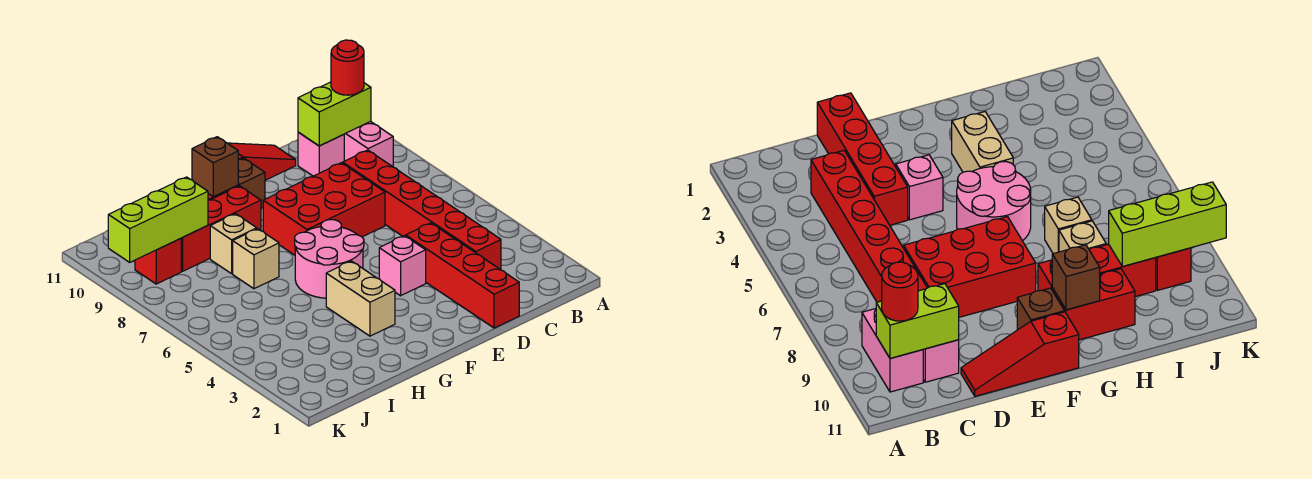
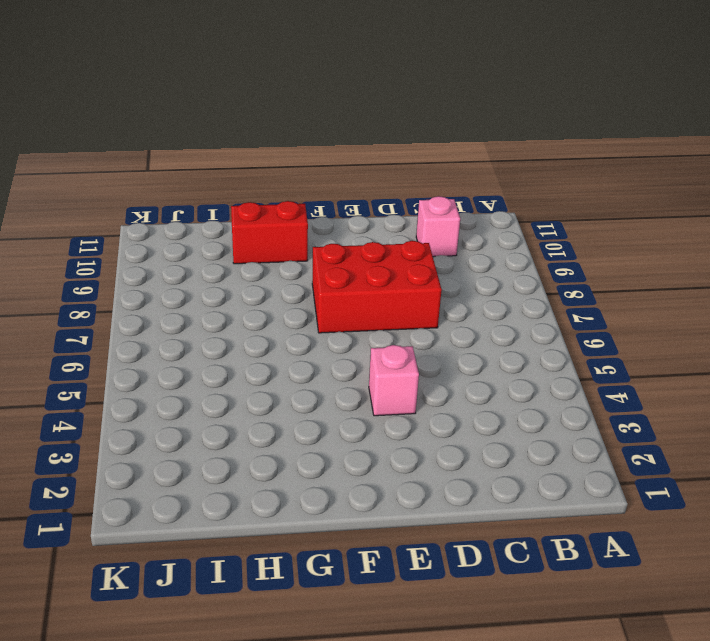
none -> pink brick B9:B10 level 1
none -> red brick C3:C8 level 1
none -> red brick D1:D4 level 1

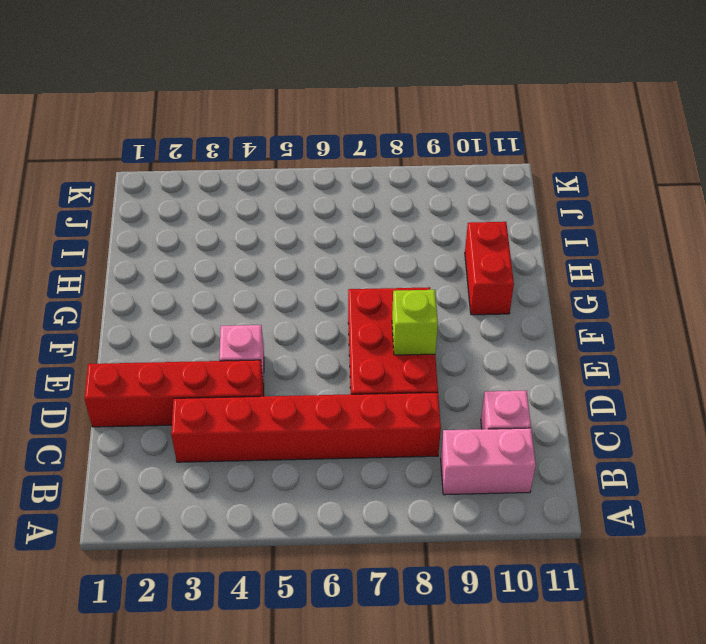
lime brick E8 level 2 -> none
none -> red slope D11:F11 level 1 top F
none -> pink round brick F5:G6 level 1
none -> brown brick F10 level 1

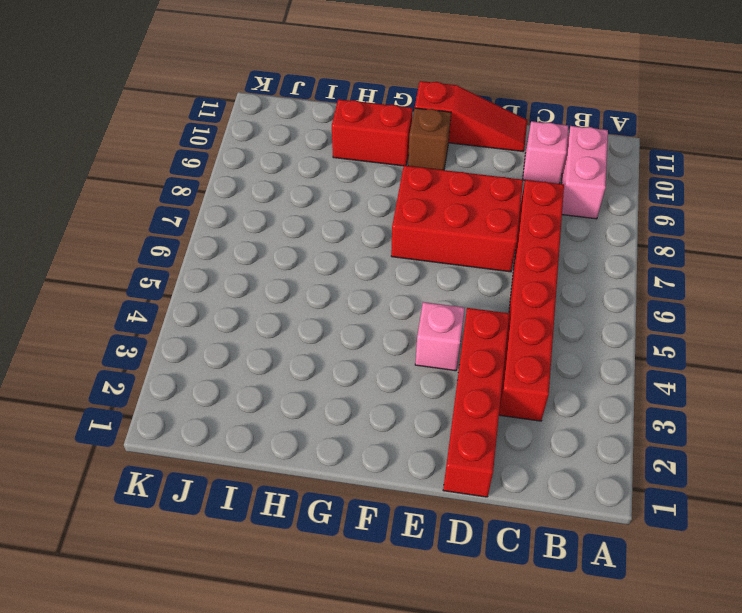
none -> pink round brick F5:G6 level 1
none -> tan brick G3:G4 level 1
none -> red brick G9:I9 level 1

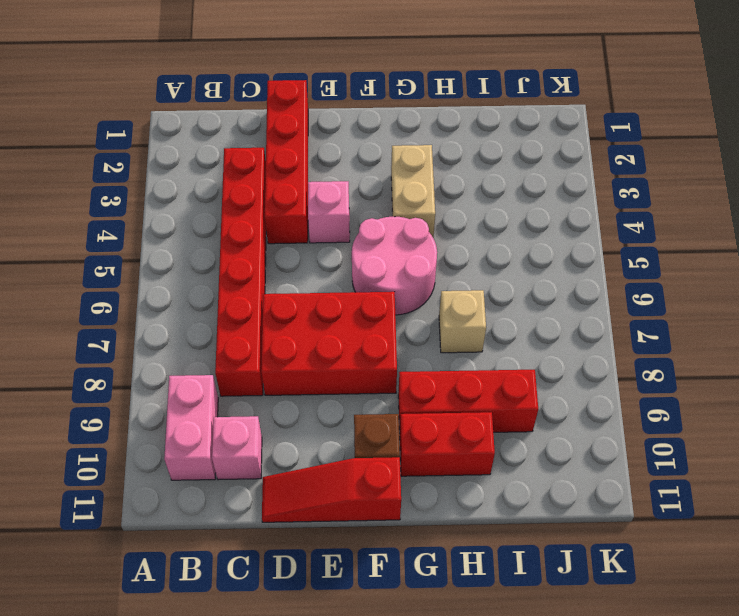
none -> tan brick H8 level 1
none -> red brick J9 level 1
none -> lime brick B10:C10 level 2

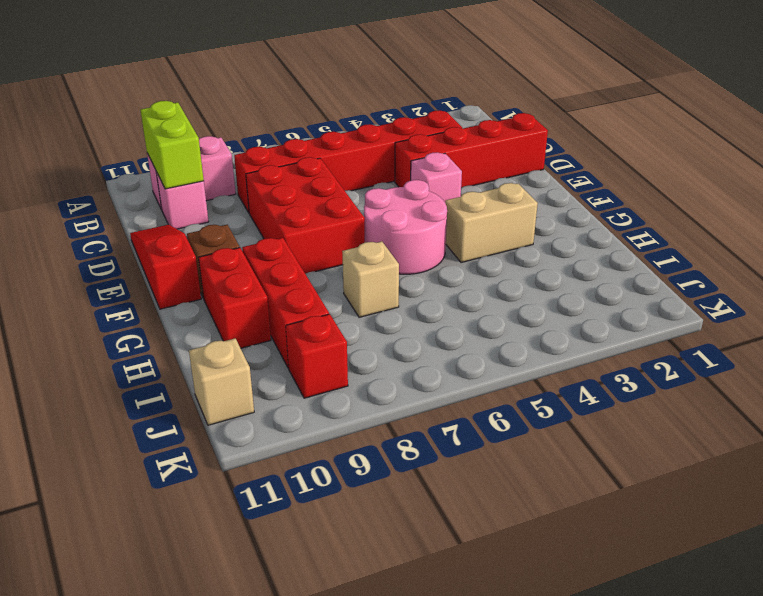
tan brick J11 level 1 -> tan brick H8 level 1
none -> brown brick G10 level 2
none -> lime brick I9:K9 level 2
none -> red round brick B10 level 3

